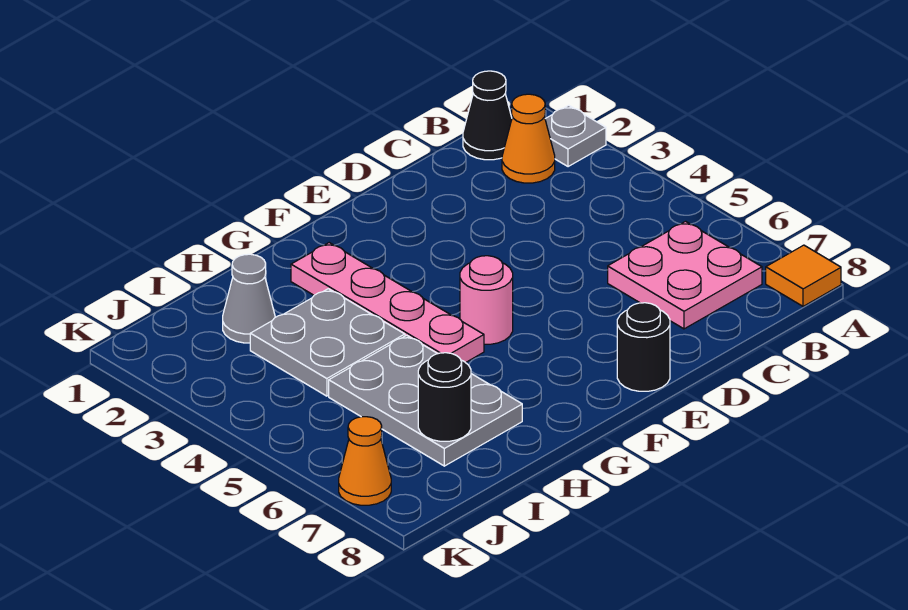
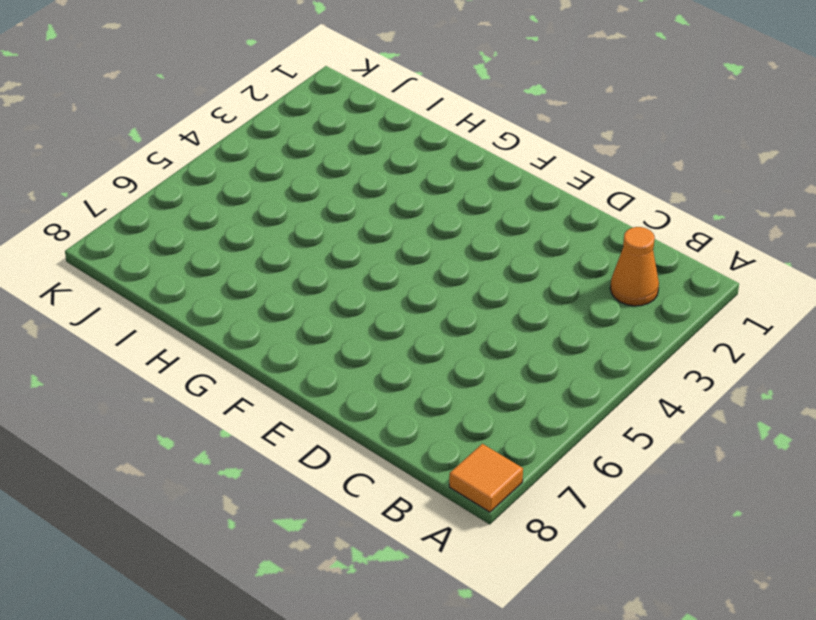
none -> grey plate A2 level 1
none -> black cone B1 level 1
none -> pink plate B6:C7 level 1

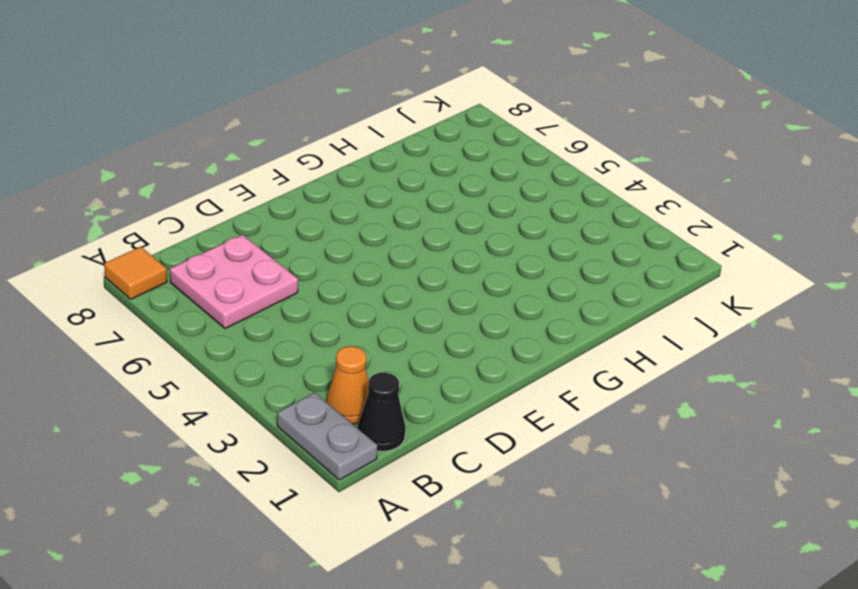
grey plate A1:A2 level 1 -> grey plate A2 level 1
none -> black round brick E8 level 1
none -> pink round brick F5 level 1
none -> pink plate G2:G5 level 1

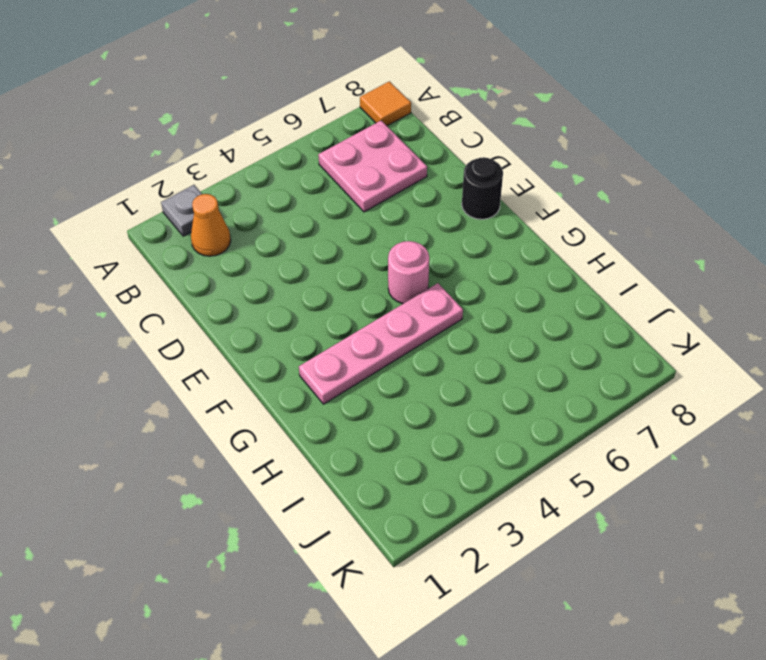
none -> black cone B1 level 1
none -> grey plate H3:I4 level 1
none -> grey plate H5:I7 level 1

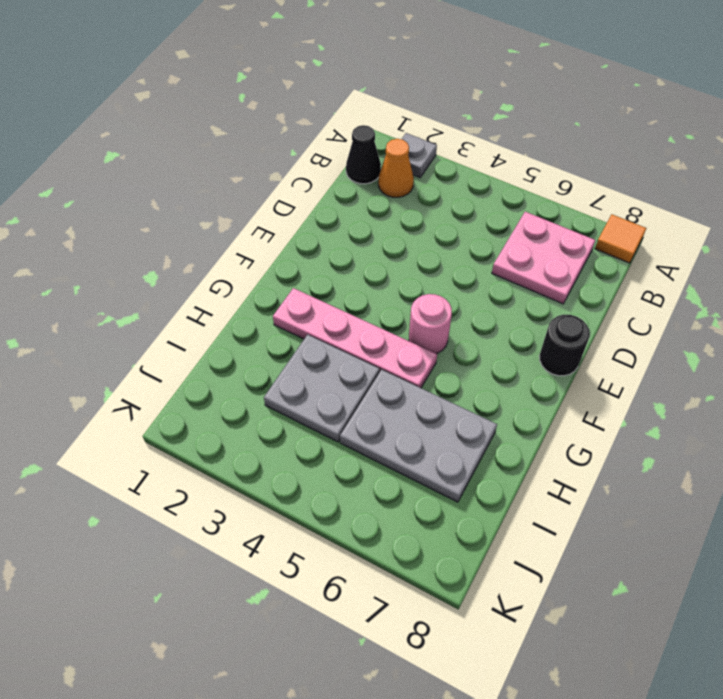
none -> grey cone I2 level 1
none -> orange cone K7 level 1
none -> black round brick I7 level 2

